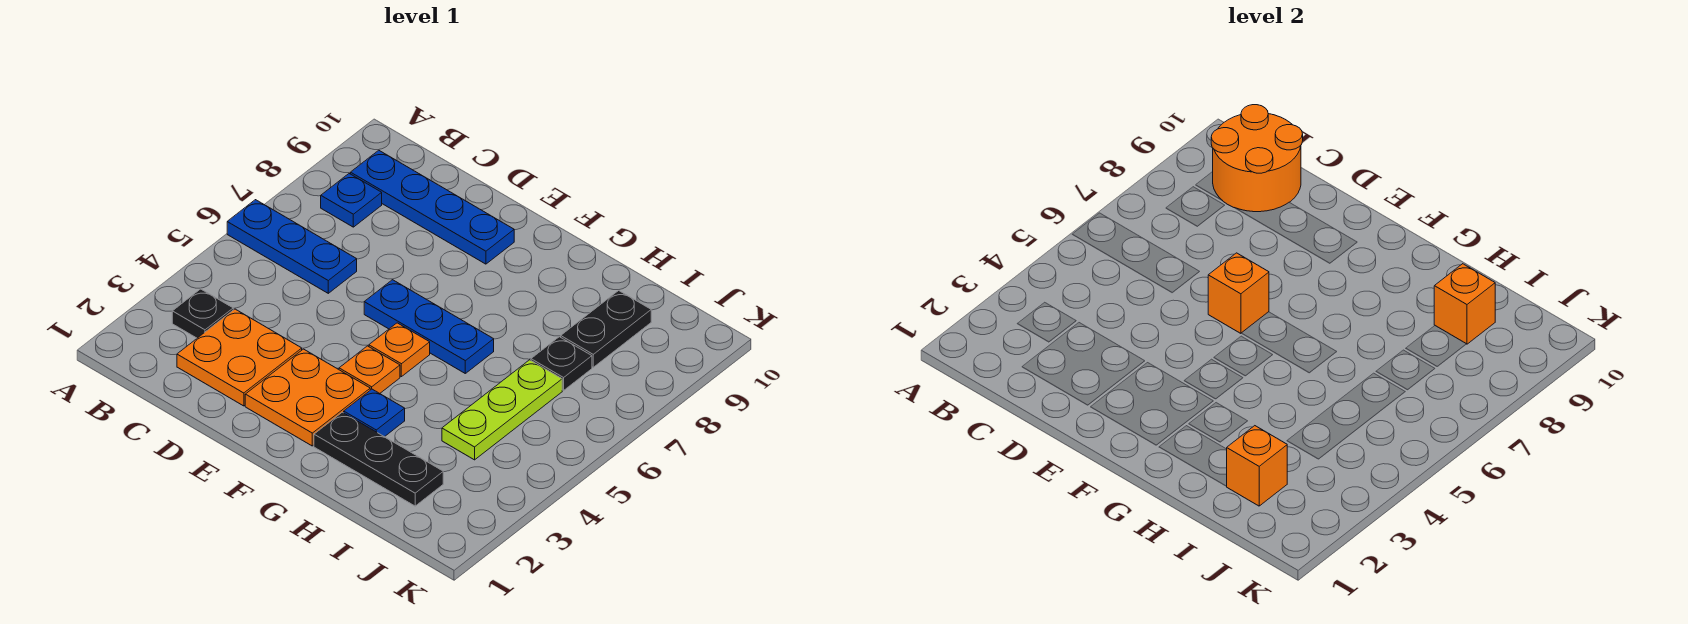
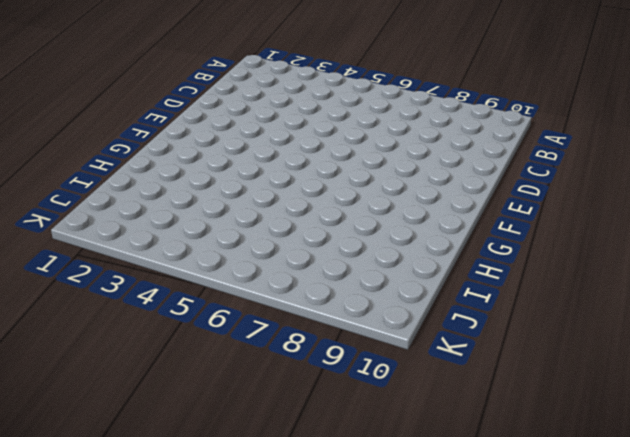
none -> blue plate A6:C6 level 1
none -> black plate B3 level 1
none -> blue plate B8 level 1

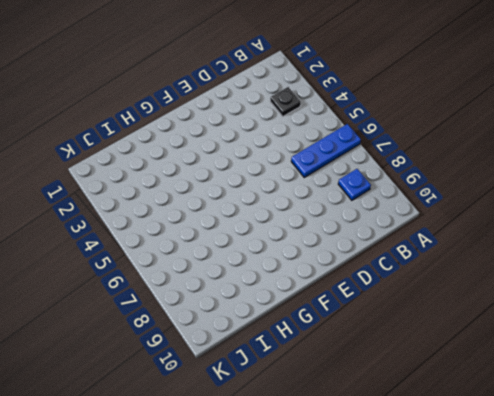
none -> blue plate B9:E9 level 1
none -> orange plate C2:D3 level 1
none -> orange plate E2:F3 level 1

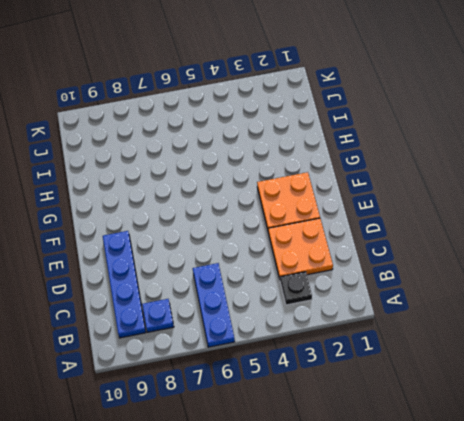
none -> blue plate E6:G6 level 1
none -> orange plate F4 level 1
none -> orange plate F5 level 1

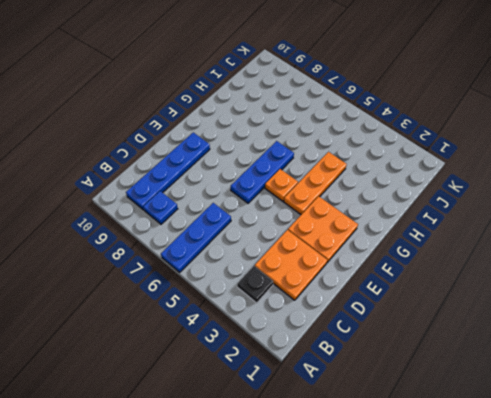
orange plate F4:H4 level 1 -> orange plate F4 level 1
none -> black plate G2:I2 level 1
none -> blue plate G3 level 1
none -> lime plate I4:I6 level 1

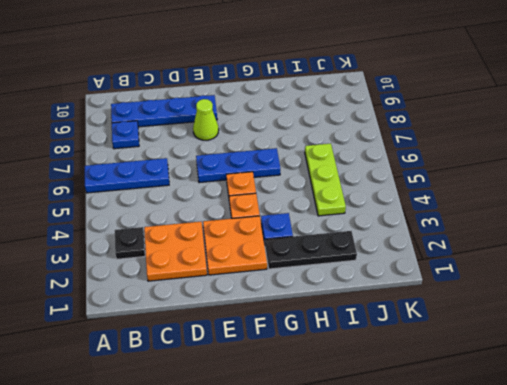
lime cone E8 level 1 -> none
none -> black plate I7 level 1
none -> black plate I8:I9 level 1
none -> orange round brick B9:C10 level 2

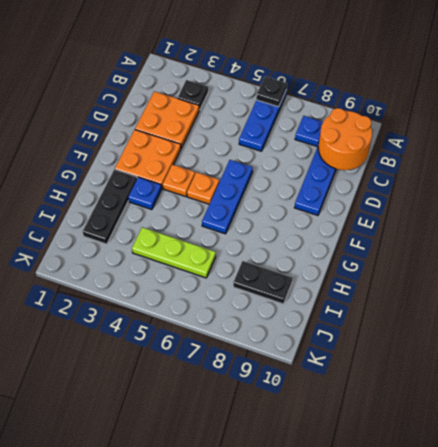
black plate A6 level 2 -> black plate I7 level 1
none -> orange brick E6 level 2
none -> orange brick I2 level 2
none -> orange brick I9 level 2

